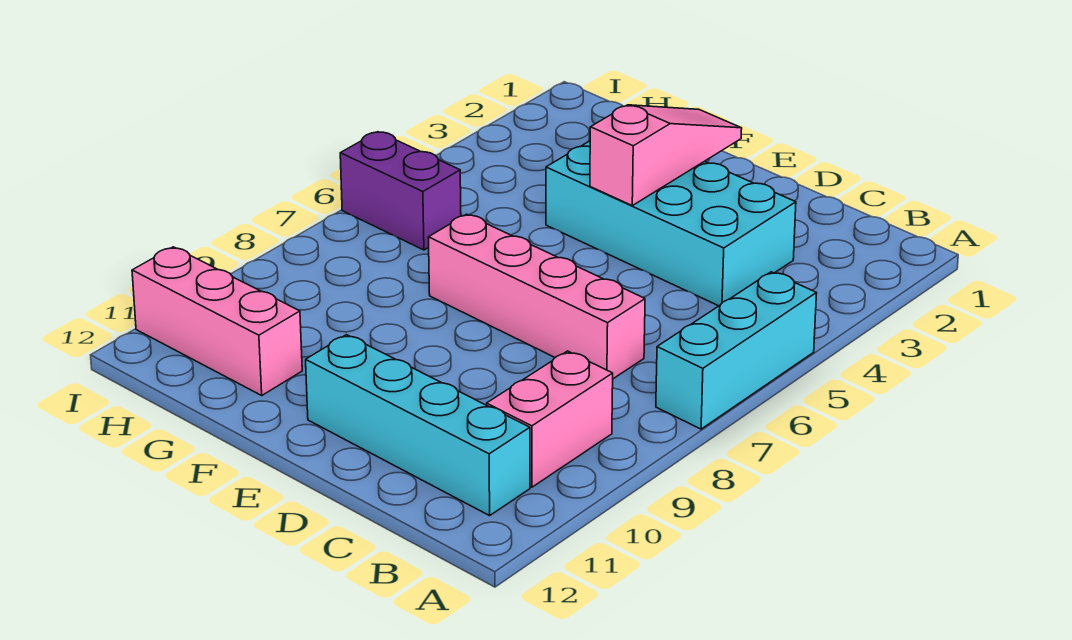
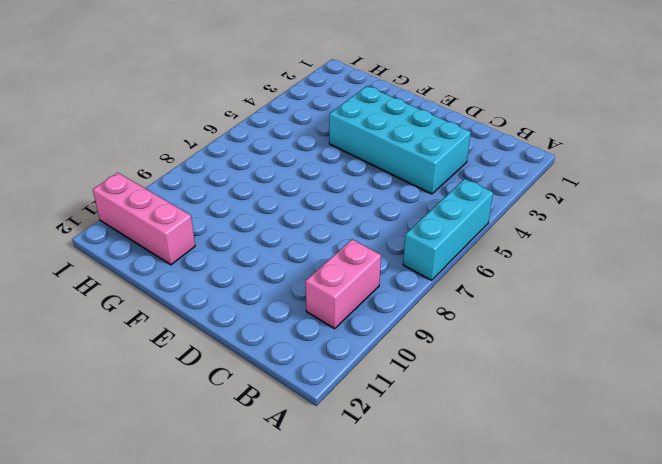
none -> cyan brick B11:E11 level 1
none -> pink brick C7:F7 level 1

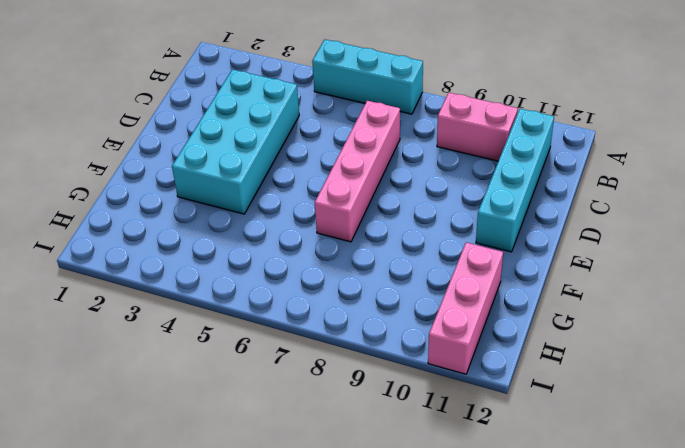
none -> purple brick H6:I6 level 1
none -> pink slope E2:E4 level 2 top 4

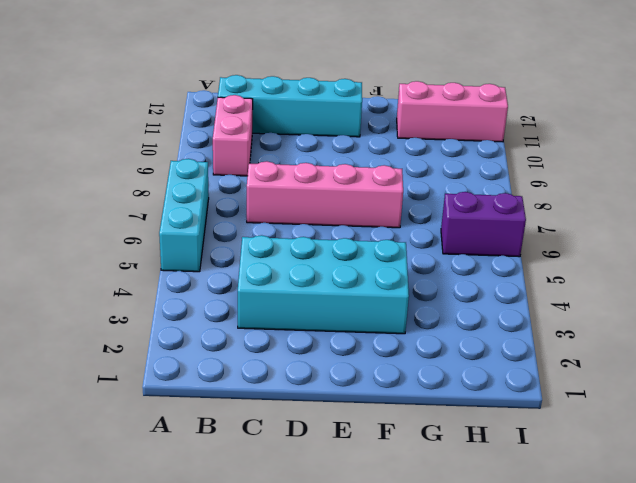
none -> pink slope E2:E4 level 2 top 4

